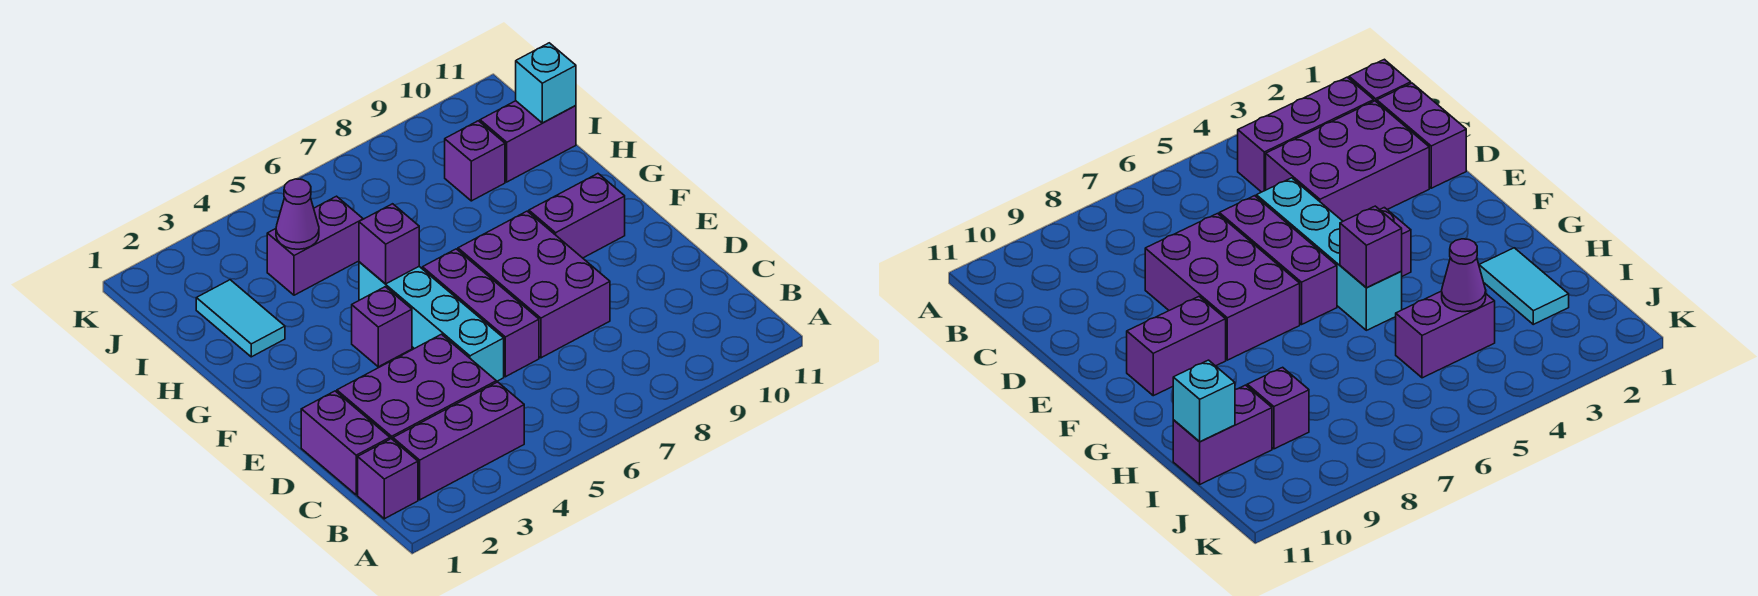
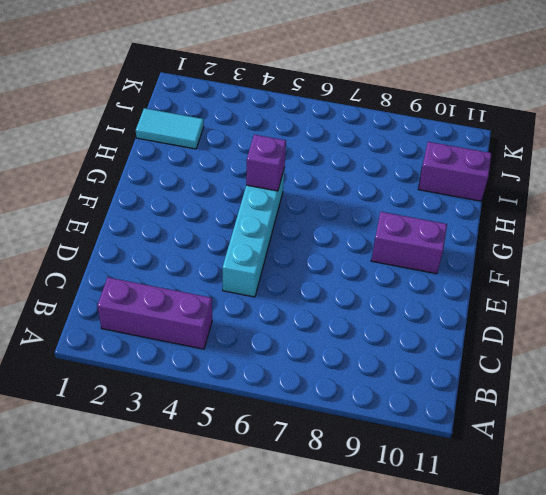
cyan tile I1:I2 level 1 -> cyan tile H2:I2 level 1
none -> purple brick B1 level 1
none -> purple brick C1:D1 level 1
none -> purple brick C2:D4 level 1

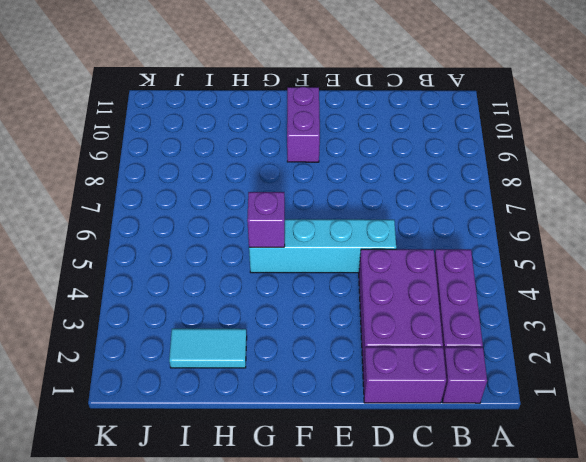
none -> purple brick D6:F6 level 1
none -> purple brick D7:F8 level 1
none -> purple brick F4 level 1

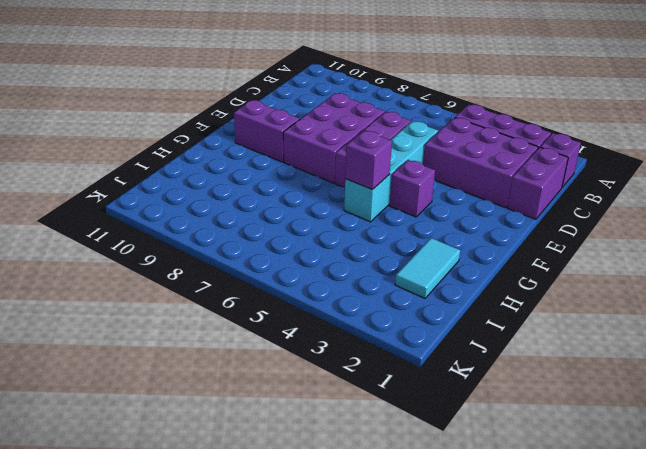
none -> purple brick I4:I5 level 1
none -> purple brick I9 level 1
none -> purple brick I10:I11 level 1

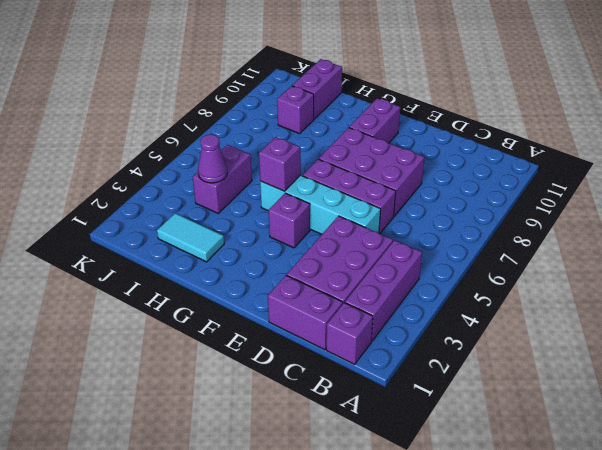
none -> cyan brick I11 level 2

